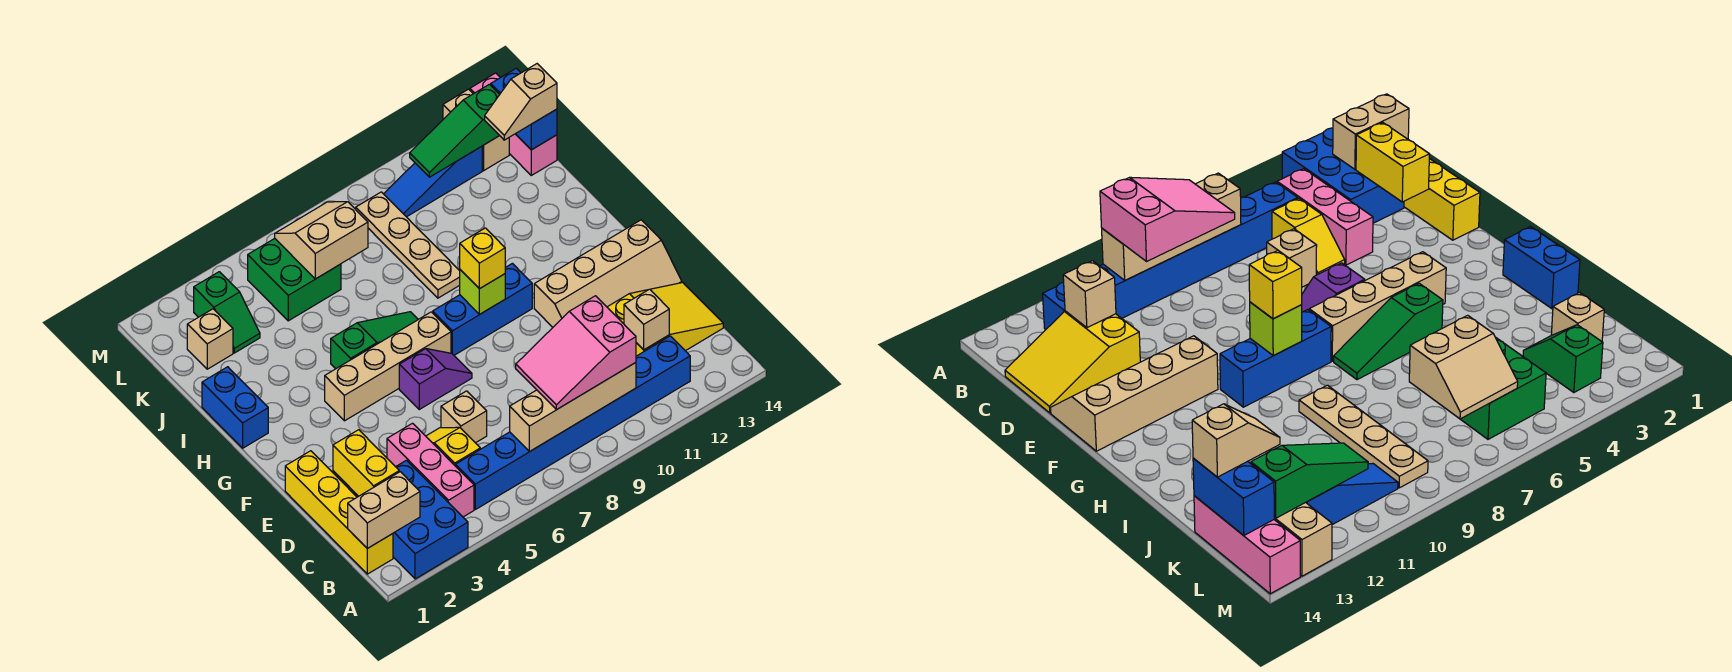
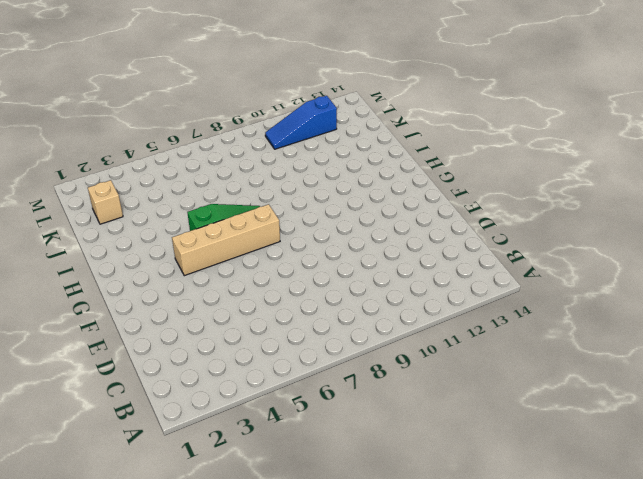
none -> blue brick A2:C3 level 1
none -> yellow brick B1:E1 level 1
none -> pink brick B4:D4 level 1
none -> blue brick B5:B12 level 1

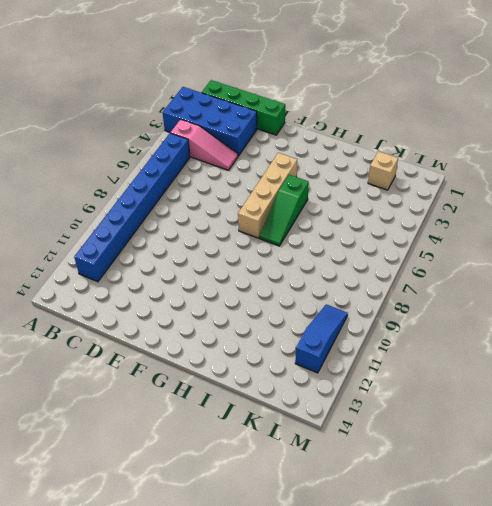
blue brick A2:D3 level 1 -> blue brick A2:C3 level 1
green brick B1:E1 level 1 -> yellow brick B1:E1 level 1
pink slope B4:D4 level 1 top B -> pink brick B4:D4 level 1
none -> yellow slope C5:D5 level 1 top C
none -> yellow slope C12:D14 level 1 top 12
none -> tan brick D6 level 1
none -> tan slope E11:F14 level 1 top F

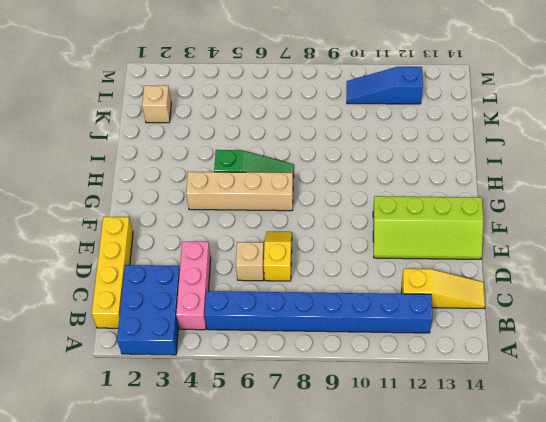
yellow slope C12:C14 level 1 top 12 -> yellow slope C12:D14 level 1 top 12
yellow slope D7:E7 level 1 top D -> yellow slope C5:D5 level 1 top C
lime slope E11:F14 level 1 top F -> tan slope E11:F14 level 1 top F
none -> purple slope F6:F7 level 1 top 6
none -> blue brick G8:G10 level 1
none -> blue brick H1:I1 level 1
none -> tan plate I9:L9 level 1

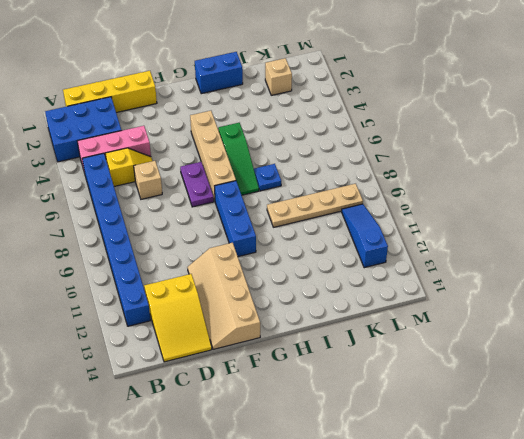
purple plate F6:F7 level 1 -> purple slope F6:F7 level 1 top 6
blue plate I7 level 1 -> none
none -> green slope K3:L3 level 1 top L
none -> green brick K5:L6 level 1
none -> pink brick K14:M14 level 1
none -> tan brick L13:M13 level 1

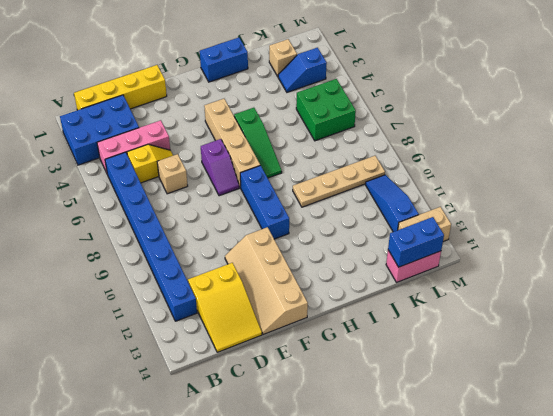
blue slope K3:L3 level 1 top L -> green slope K3:L3 level 1 top L
pink brick K14:L14 level 1 -> pink brick K14:M14 level 1
none -> tan brick B1:B2 level 2
none -> tan brick B7:B10 level 2
none -> yellow brick C2:D2 level 2
none -> tan brick C12 level 2

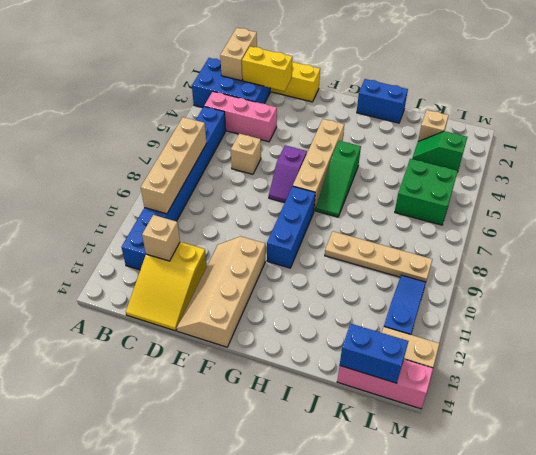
none -> yellow slope C5:D5 level 1 top C
none -> lime brick G9 level 2
none -> tan slope K6:L7 level 2 top K
none -> green slope L11:L13 level 2 top 13

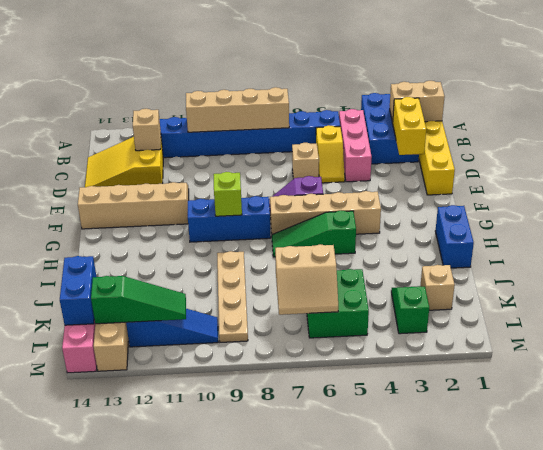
none -> pink slope B8:C10 level 3 top 10
none -> yellow brick G9 level 3
none -> tan slope K13:K14 level 3 top 14

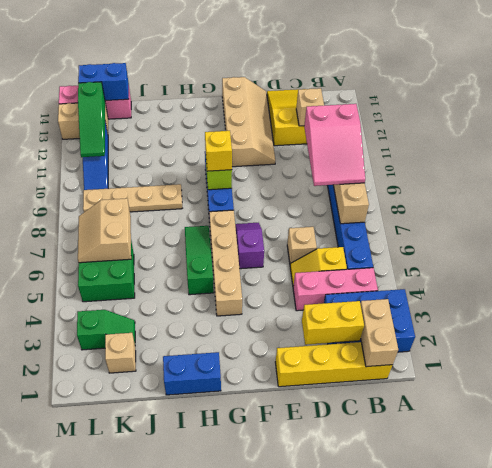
none -> tan slope K13:K14 level 3 top 14

